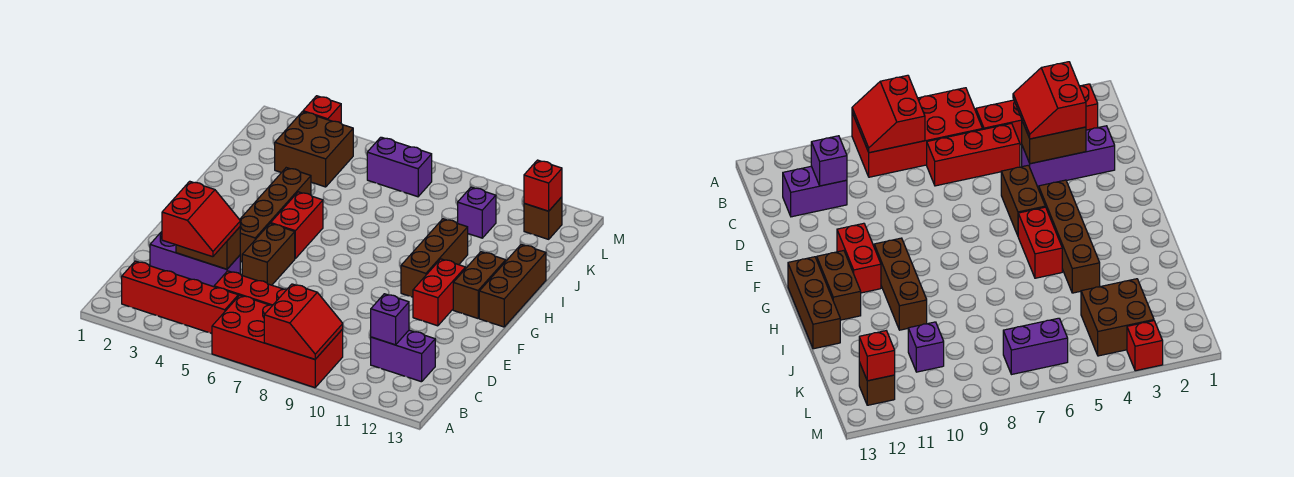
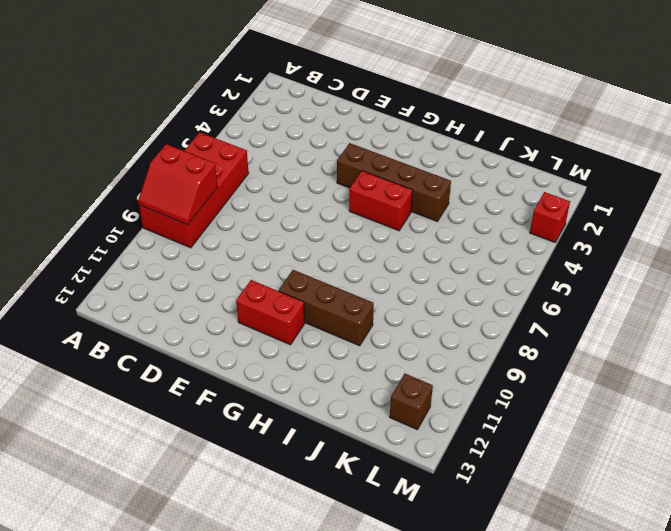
none -> red brick B2:B5 level 1
none -> red brick C5:C7 level 1
none -> purple brick C11:C12 level 1

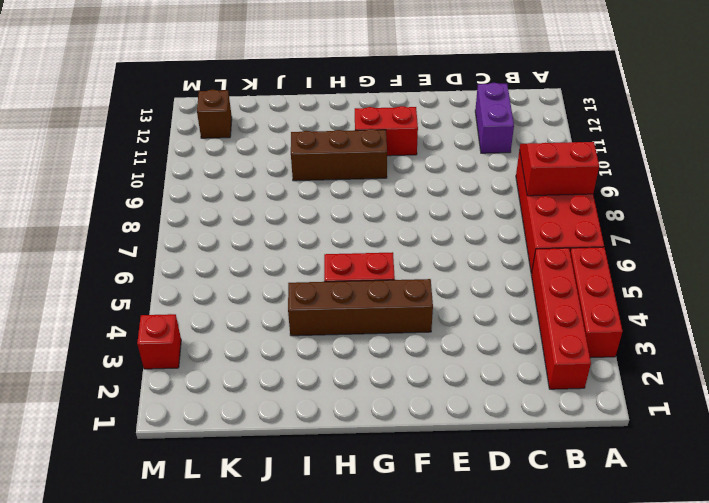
red brick A3:A5 level 1 -> red brick C5:C7 level 1
none -> purple brick D2:D4 level 1
none -> brown brick E5:F5 level 1
none -> brown brick G12:H12 level 1

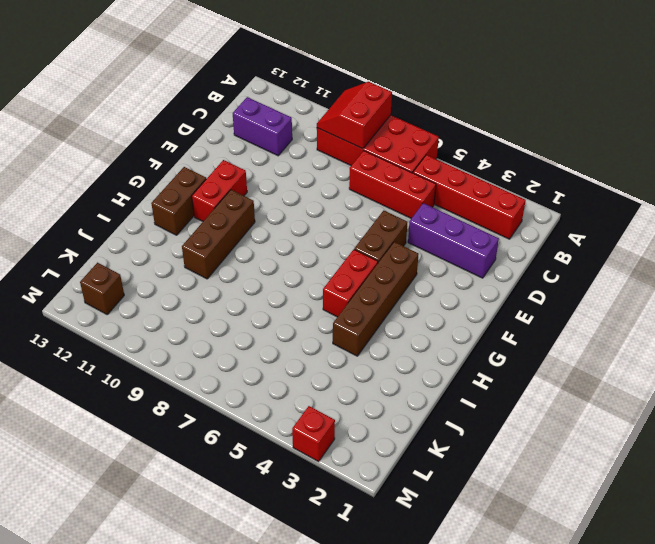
none -> brown brick G13:I13 level 1
none -> brown brick K3:L4 level 1
none -> purple brick K10 level 1

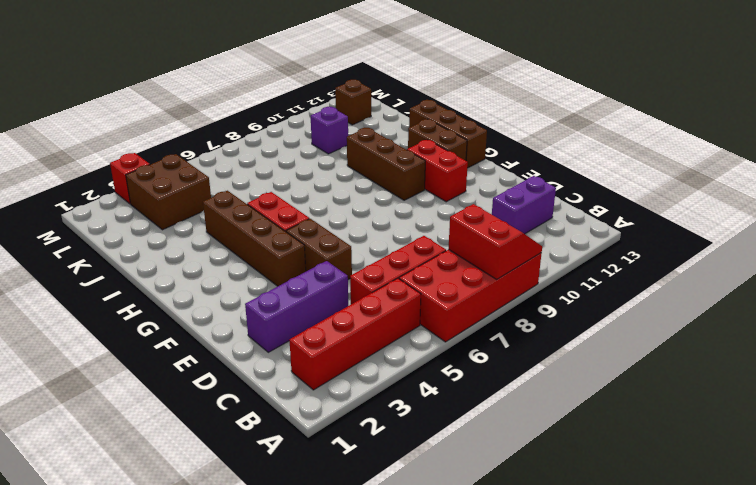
none -> purple brick L6:L7 level 1
none -> purple brick C11 level 2
none -> brown brick D3:D4 level 2

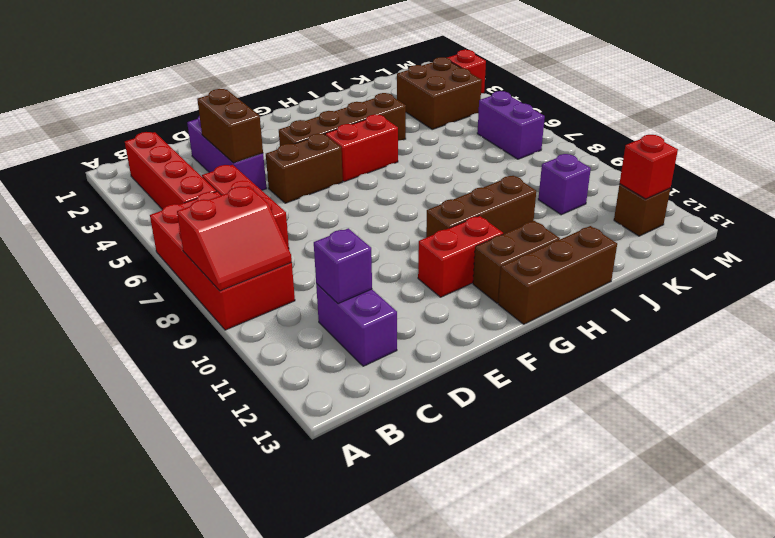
none -> red slope C3:D4 level 3 top 3

